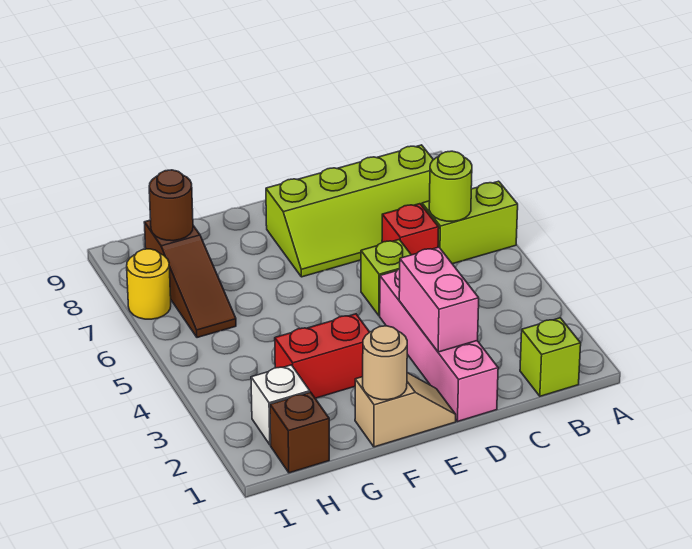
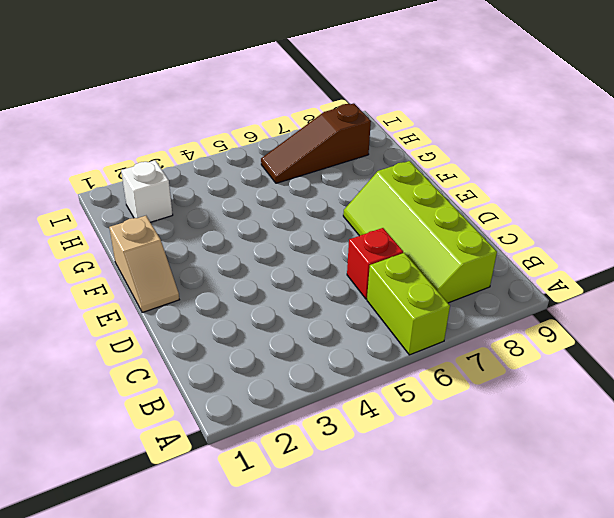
none -> lime brick B1 level 1
none -> pink brick D1:D4 level 1
none -> lime brick D5 level 1

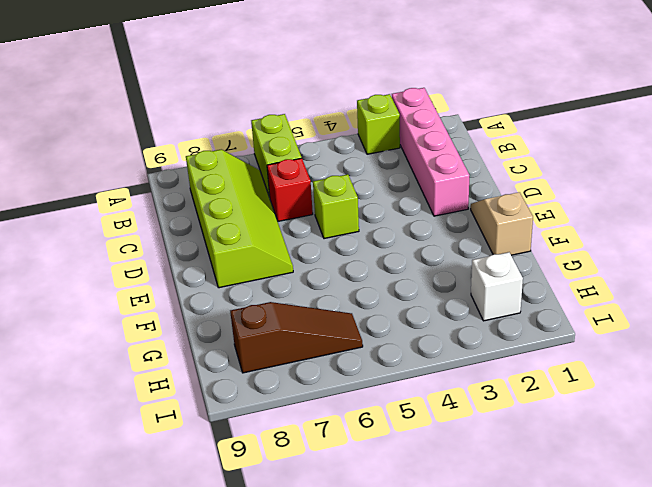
pink brick A2:D2 level 1 -> pink brick D1:D4 level 1
lime brick A3 level 1 -> lime brick B1 level 1
none -> red brick F3:G3 level 1
none -> brown brick H1 level 1
none -> yellow round brick I7 level 1

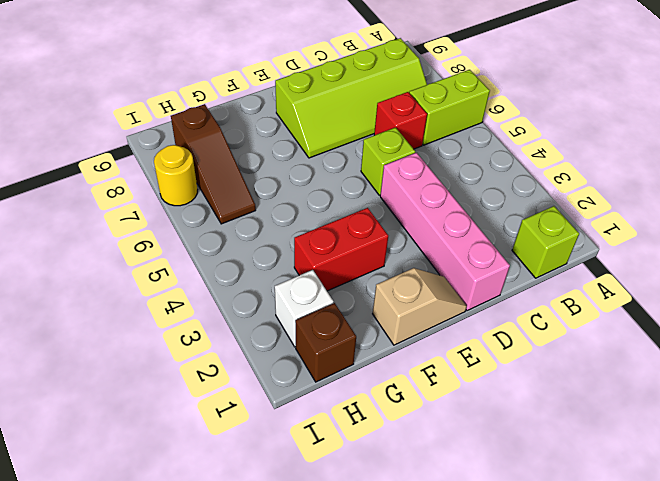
none -> lime round brick B6 level 2
none -> pink brick D2:D3 level 2
none -> tan round brick F1 level 2

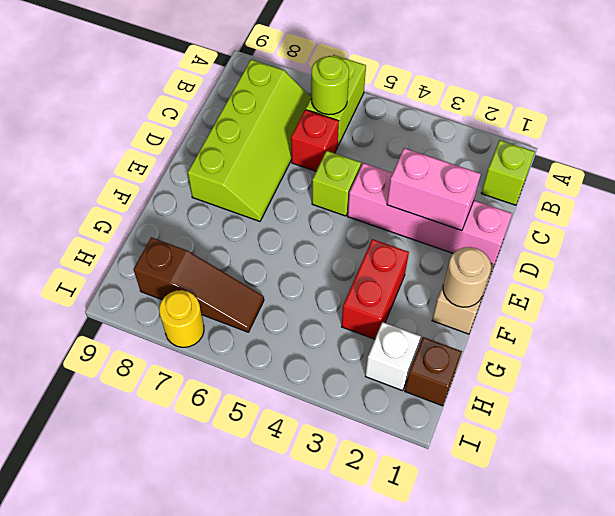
none -> brown round brick H8 level 2

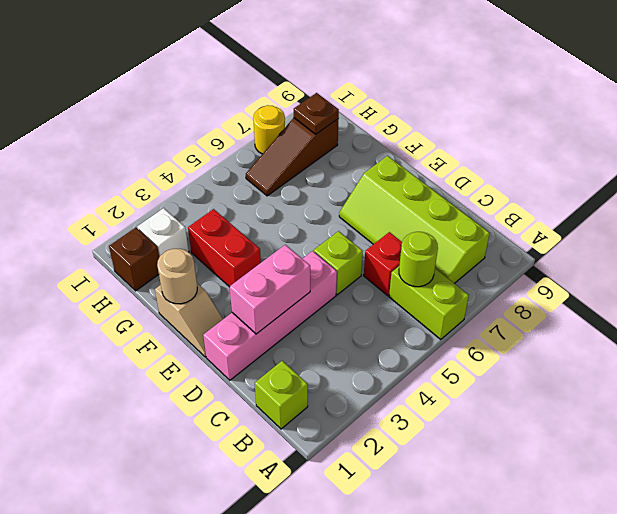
brown plate H8 level 2 -> brown round brick H8 level 2

